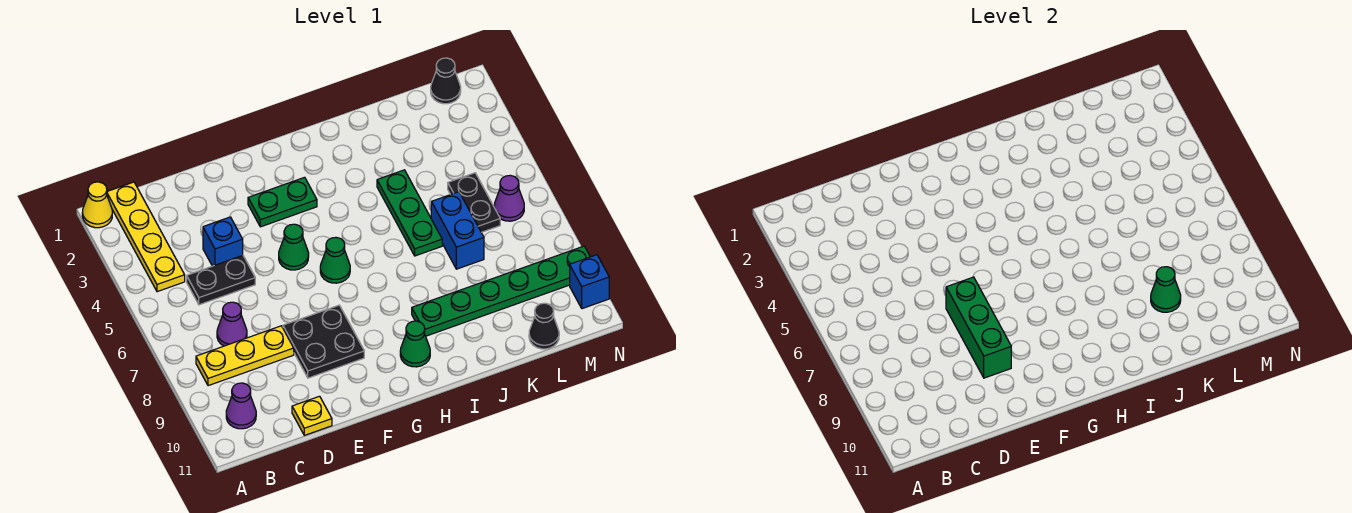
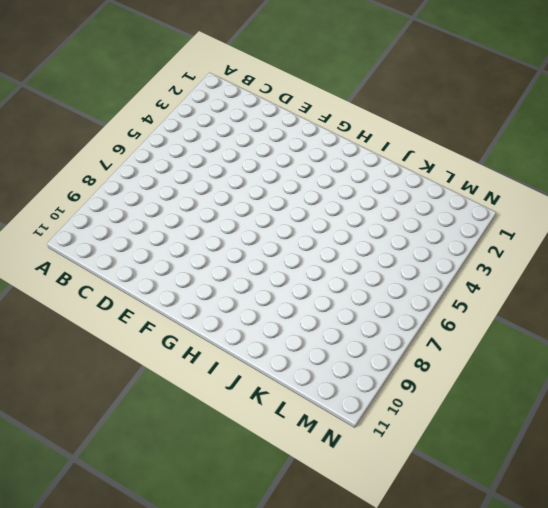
none -> yellow cone A1 level 1
none -> yellow plate B1:B4 level 1
none -> yellow plate B8:D8 level 1

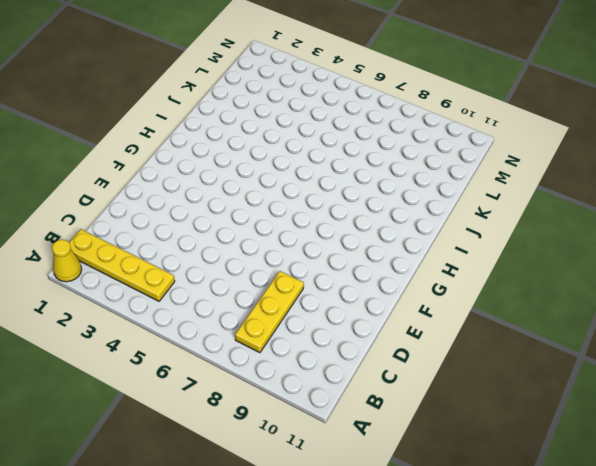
none -> purple cone B10 level 1
none -> black plate C5:D5 level 1
none -> purple cone C7 level 1

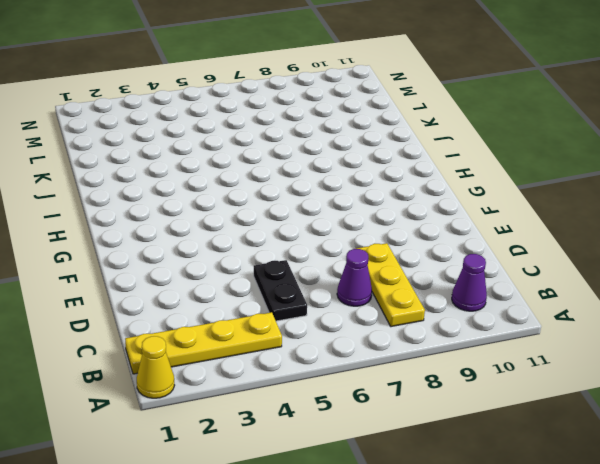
none -> blue brick D4 level 1
none -> yellow plate D11 level 1
none -> black plate E8:F9 level 1

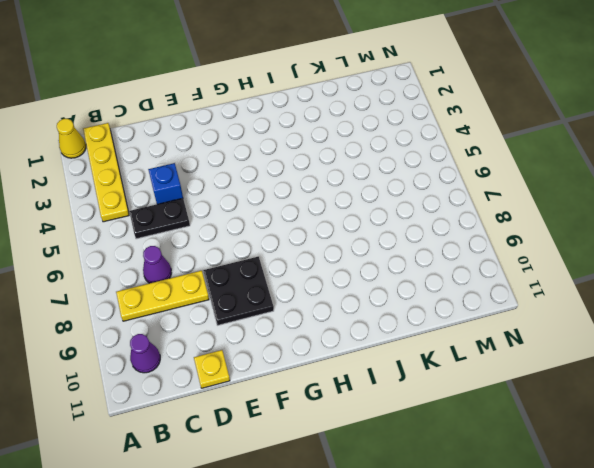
none -> green plate F3:G3 level 1
none -> green cone F5 level 1
none -> green cone G6 level 1

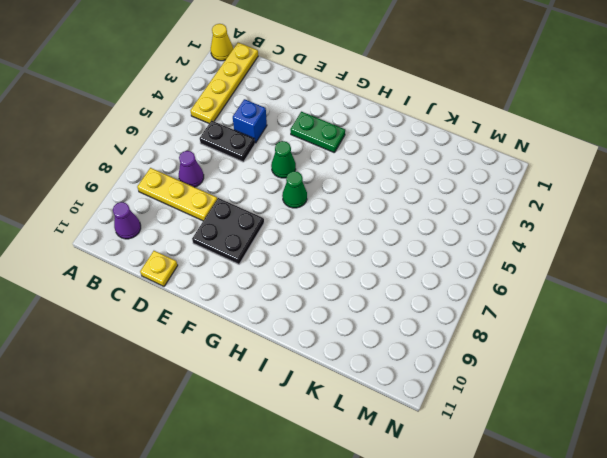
none -> green cone H10 level 1
none -> green plate I9:N9 level 1
none -> green plate J4:J6 level 1

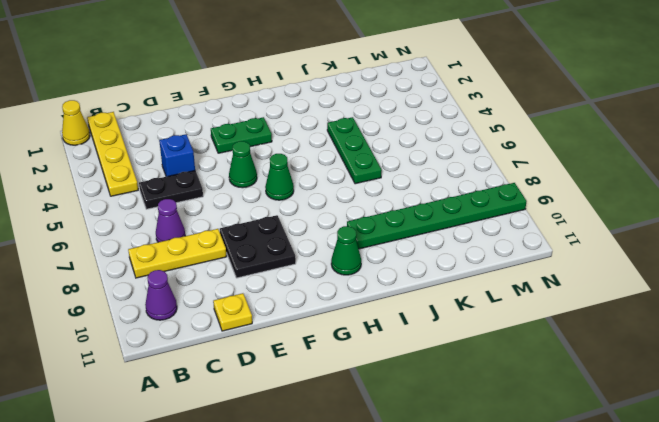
none -> blue brick K6:K7 level 1
none -> black plate L5:L6 level 1
none -> black cone L11 level 1

